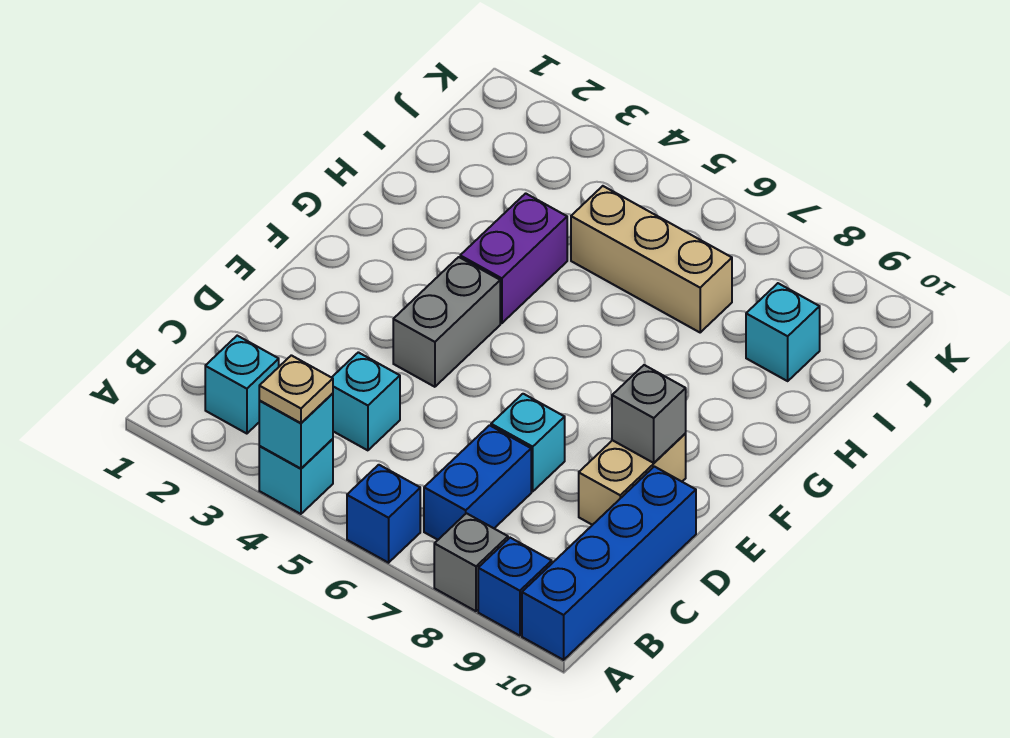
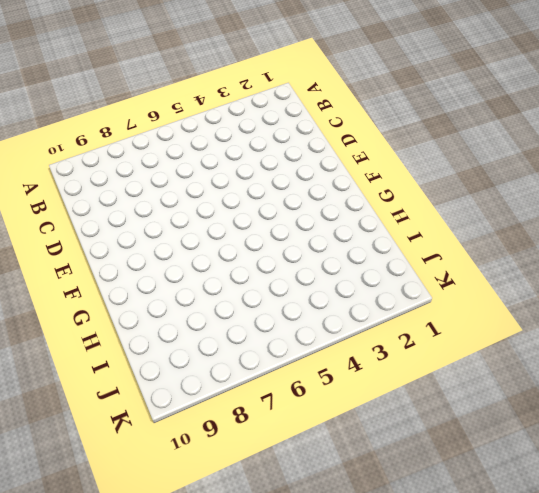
none -> cyan brick A4 level 1
none -> blue brick A6 level 1
none -> grey brick A8 level 1

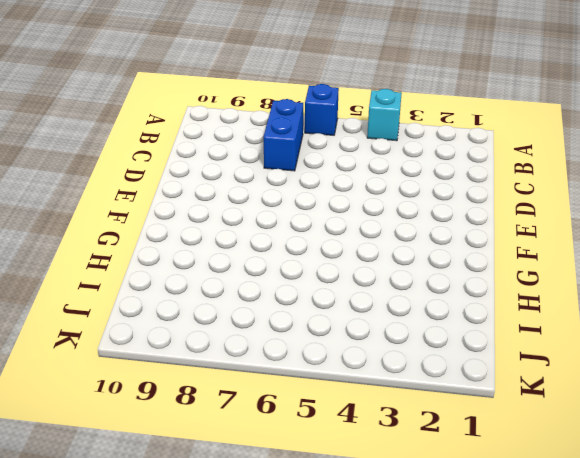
none -> grey brick A8 level 1
none -> blue brick A9 level 1
none -> blue brick A10:D10 level 1

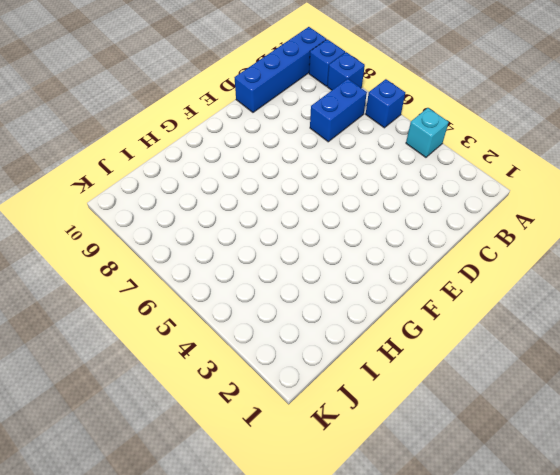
blue brick A8 level 1 -> grey brick A8 level 1
none -> cyan brick B2 level 1
none -> cyan brick C4 level 1
none -> cyan brick D7 level 1

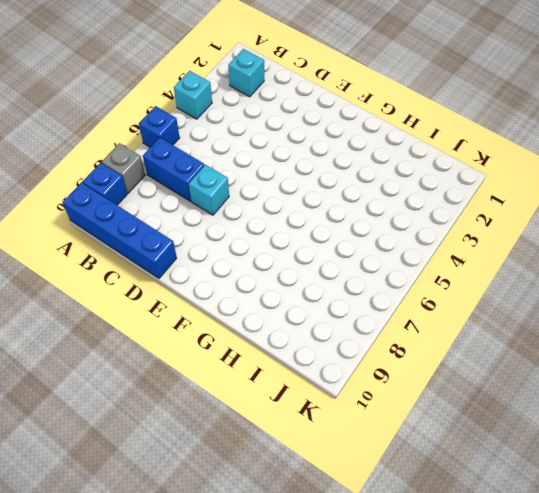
none -> cyan brick C4 level 1
none -> tan brick D9:E9 level 1
none -> grey brick E4:F4 level 1

